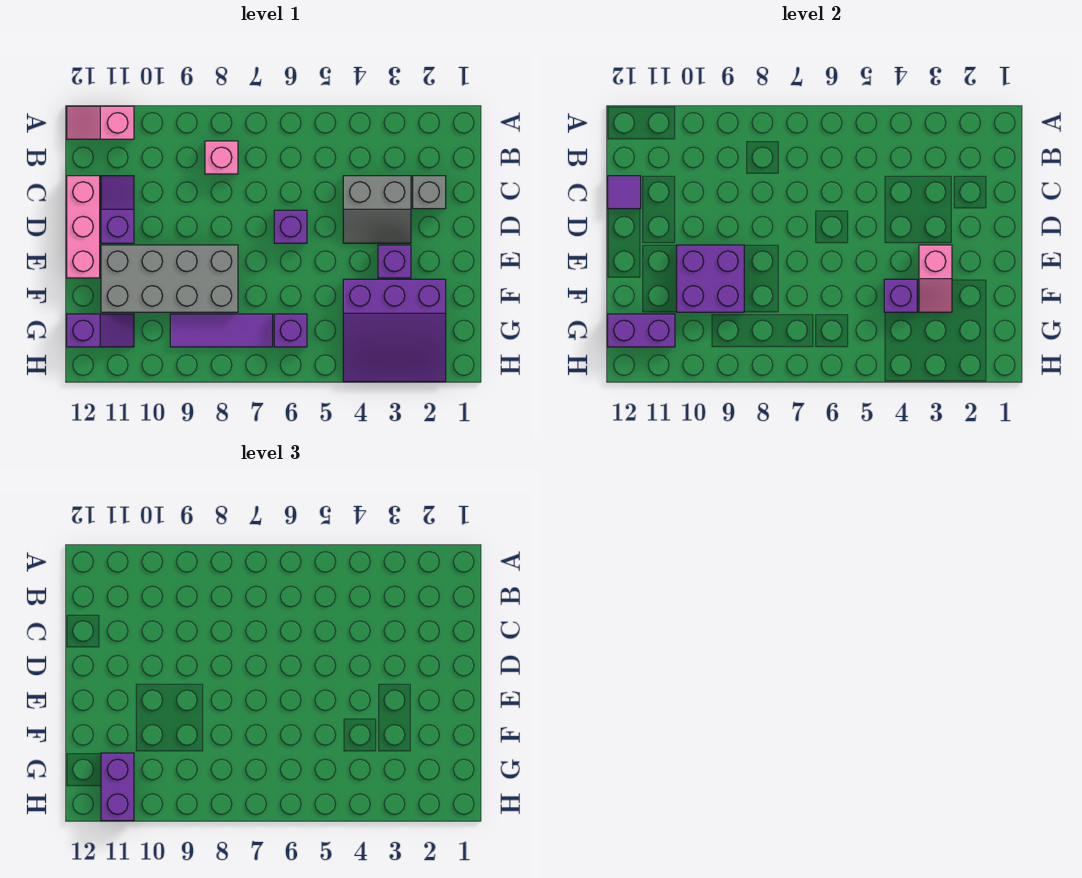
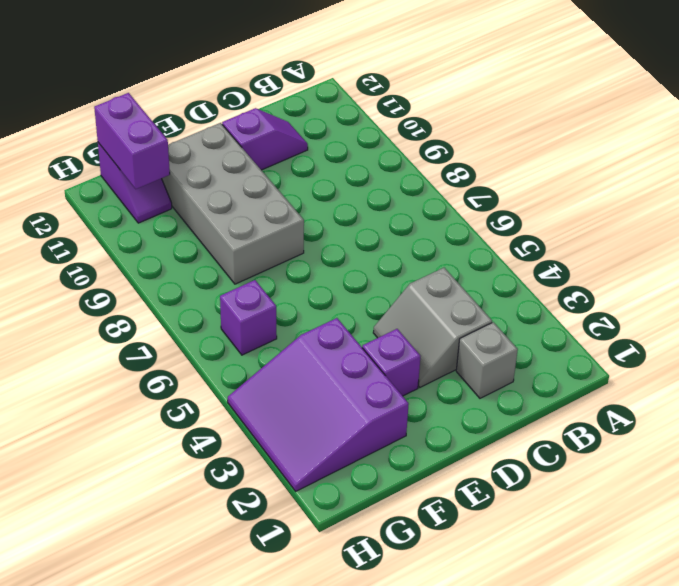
none -> pink slope A11:A12 level 1 top 11
none -> pink brick B8 level 1
none -> pink brick C12:E12 level 1

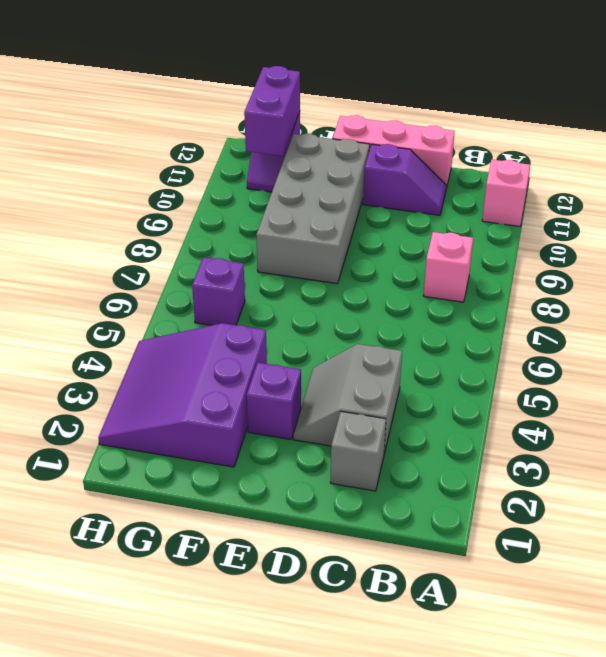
none -> purple brick D6 level 1
none -> purple tile G7:G9 level 1
none -> purple tile C12 level 2

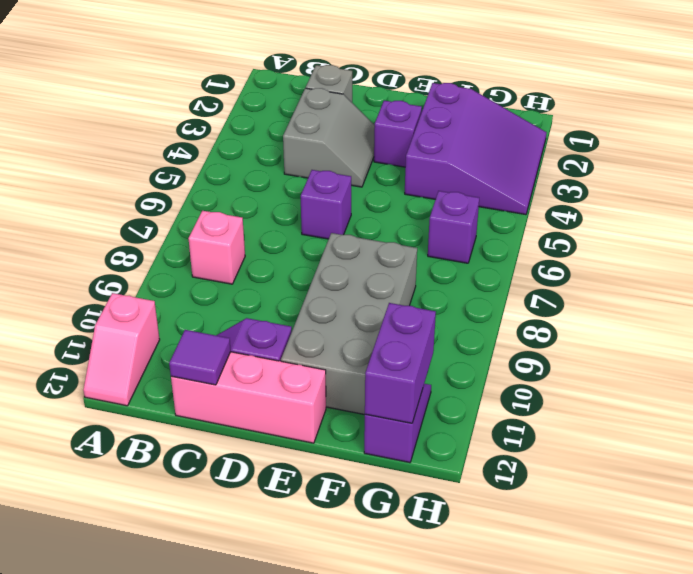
none -> purple tile G7:G9 level 1
none -> pink slope E3:F3 level 2 top E
none -> purple brick E9:F10 level 2

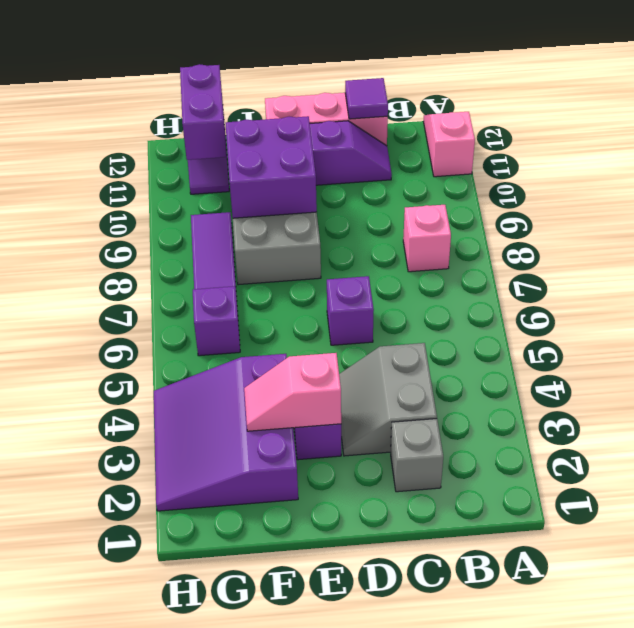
none -> purple brick F4 level 2
none -> purple brick G11:H11 level 3

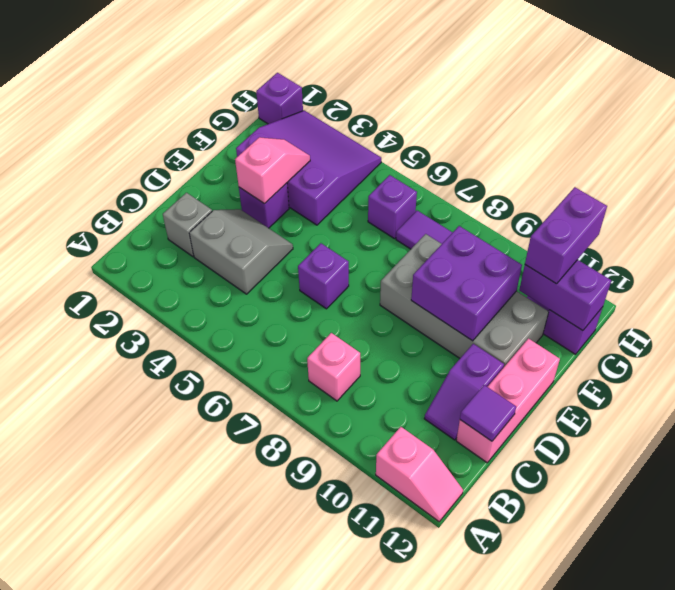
purple brick H1 level 1 -> purple brick F4 level 2

